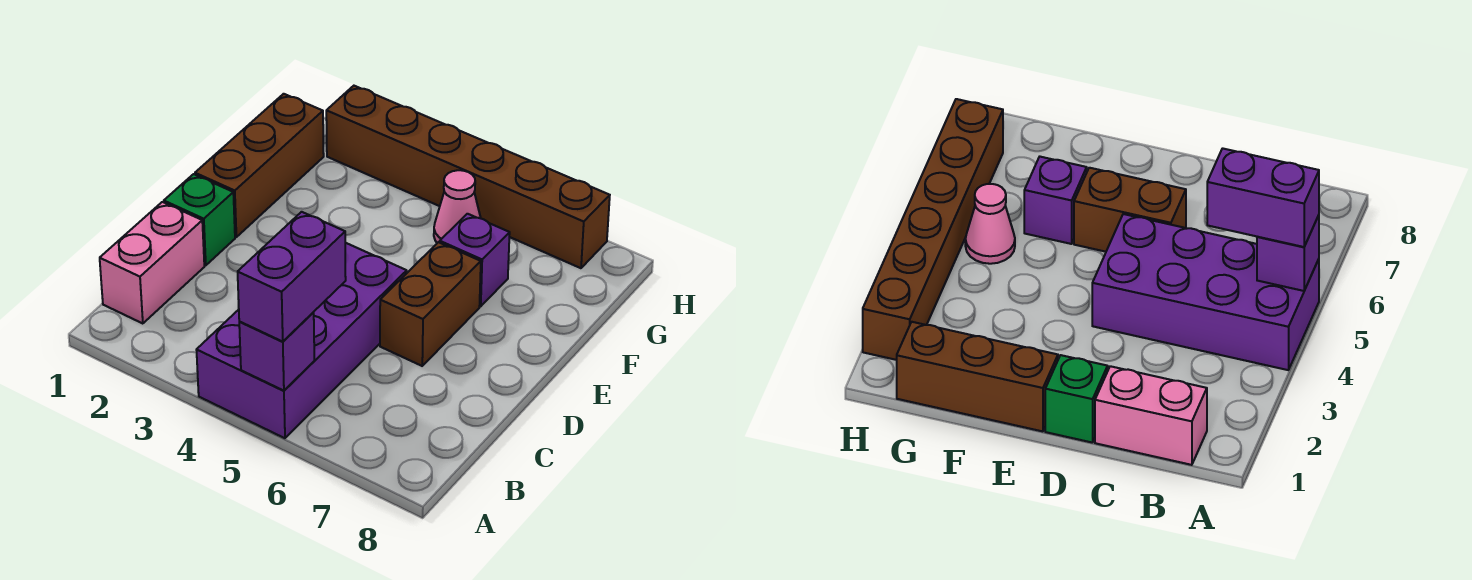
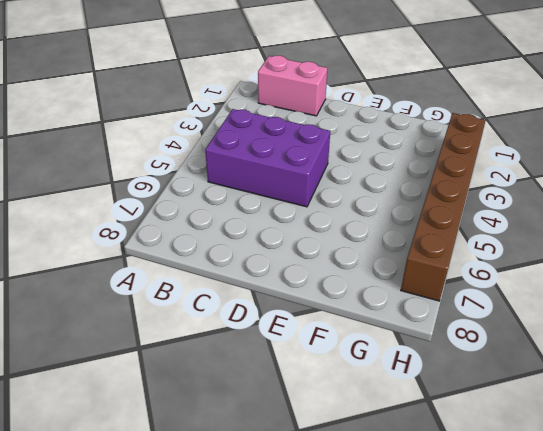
purple brick B4:D5 level 1 -> purple brick A4:D5 level 1
none -> green brick D1 level 1
none -> brown brick D6:E6 level 1

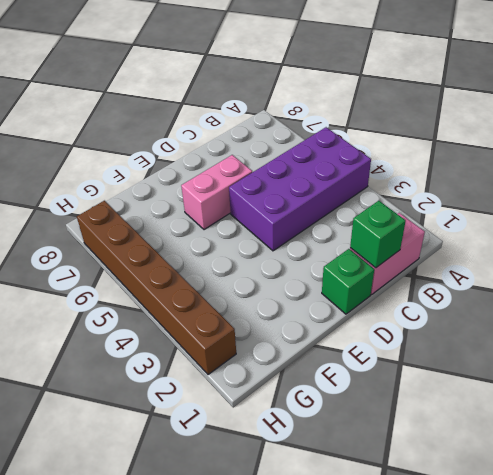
green brick C1 level 2 -> none
pink brick D6:E6 level 1 -> brown brick D6:E6 level 1
none -> brown brick E1:G1 level 1
none -> purple brick F6 level 1

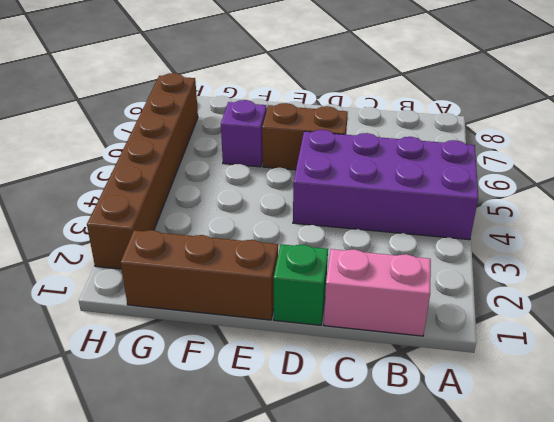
none -> pink cone G5 level 1
none -> purple brick A5 level 2

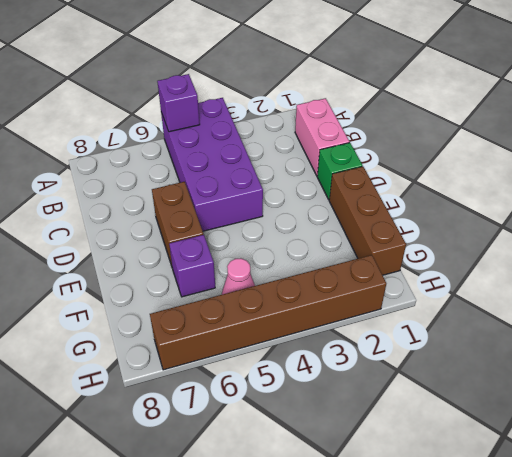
none -> purple brick A5:B5 level 3

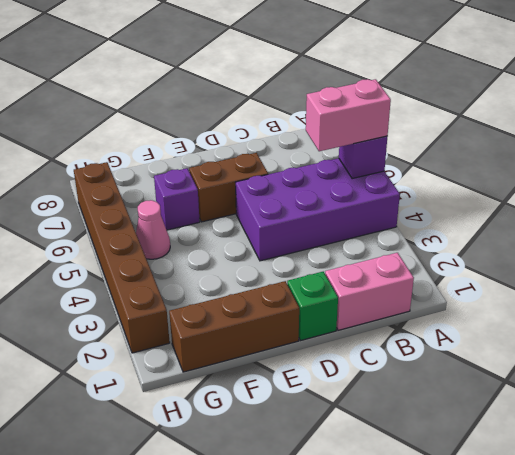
pink brick A5:B5 level 3 -> purple brick A5:B5 level 3

